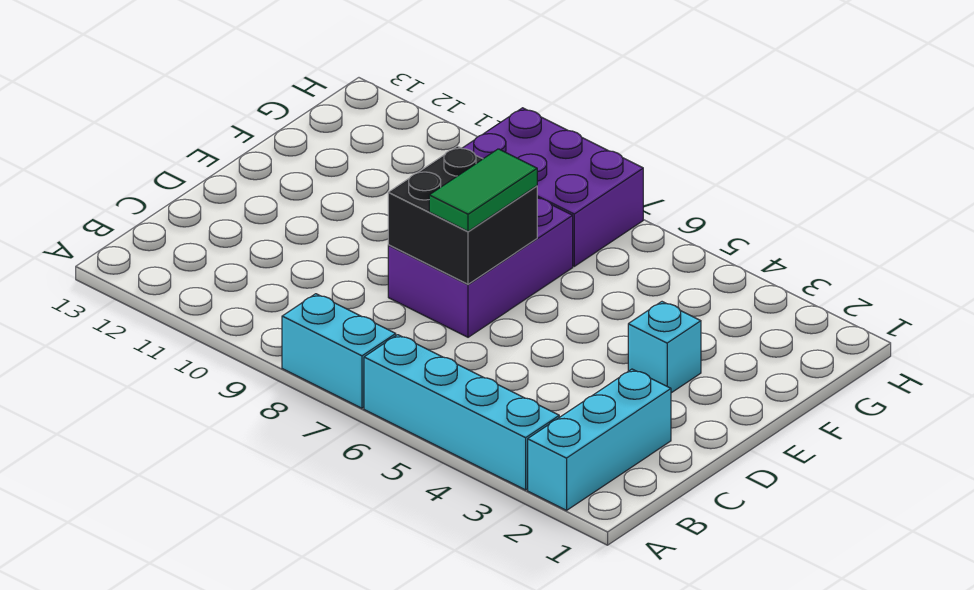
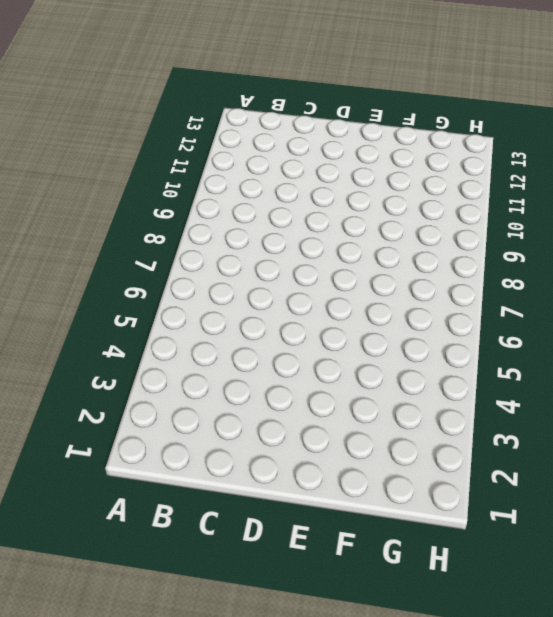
none -> cyan brick A2:C2 level 1
none -> cyan brick A3:A6 level 1

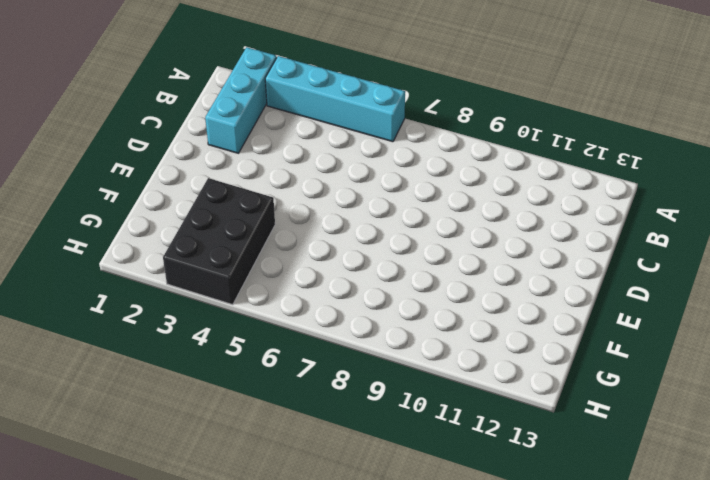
black brick F3:H4 level 1 -> none
none -> cyan brick A7:A8 level 1
none -> purple brick D7:F8 level 1

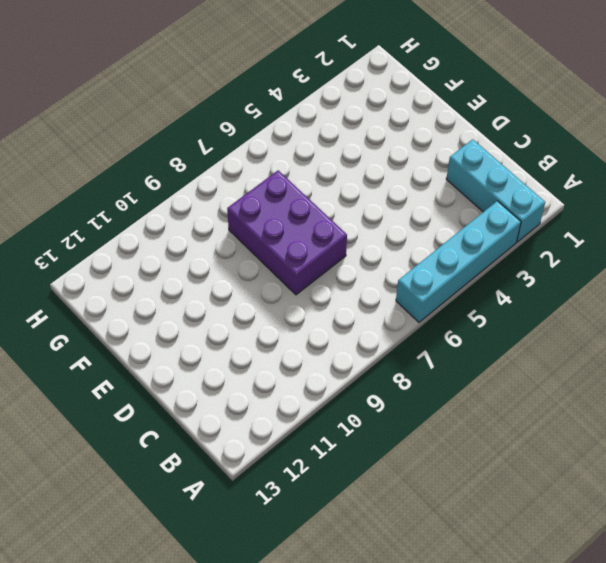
none -> cyan brick A7:A8 level 1
none -> cyan brick E3 level 1

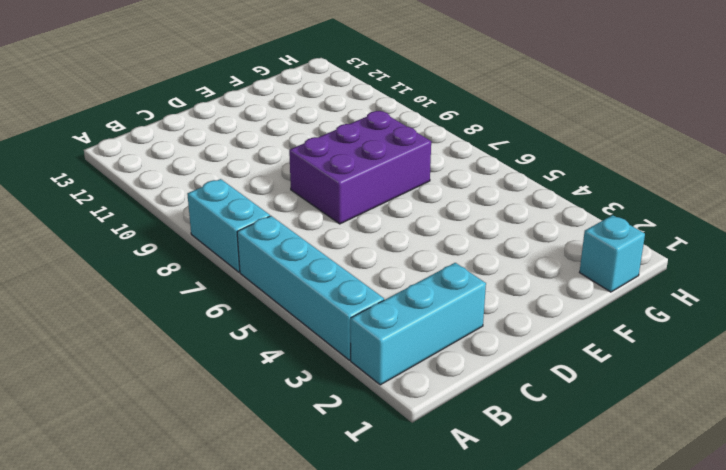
cyan brick G1 level 1 -> cyan brick E3 level 1
none -> purple brick G7:H9 level 1
none -> black brick D7:E8 level 2

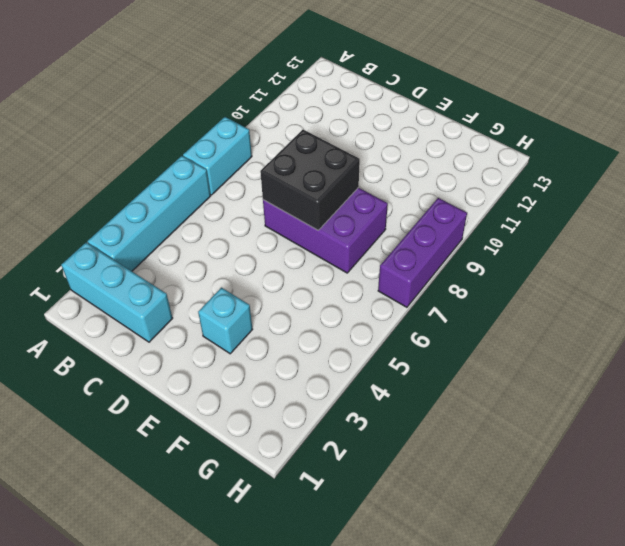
purple brick H7:H9 level 1 -> purple brick G7:H9 level 1
none -> green tile D7:E7 level 3

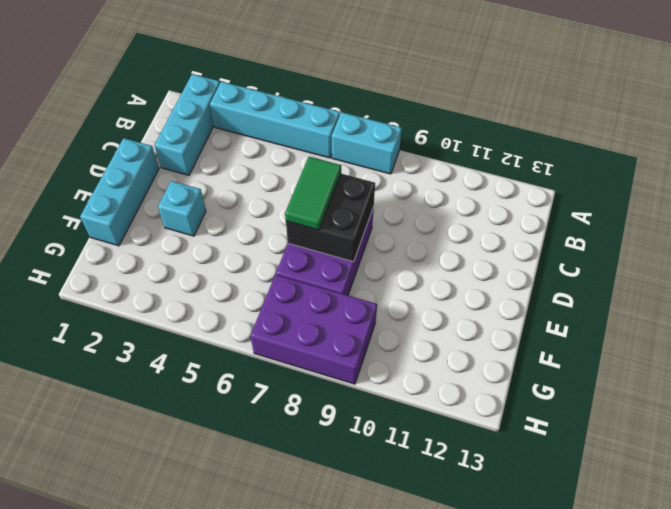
cyan brick D1:F1 level 1 -> none

